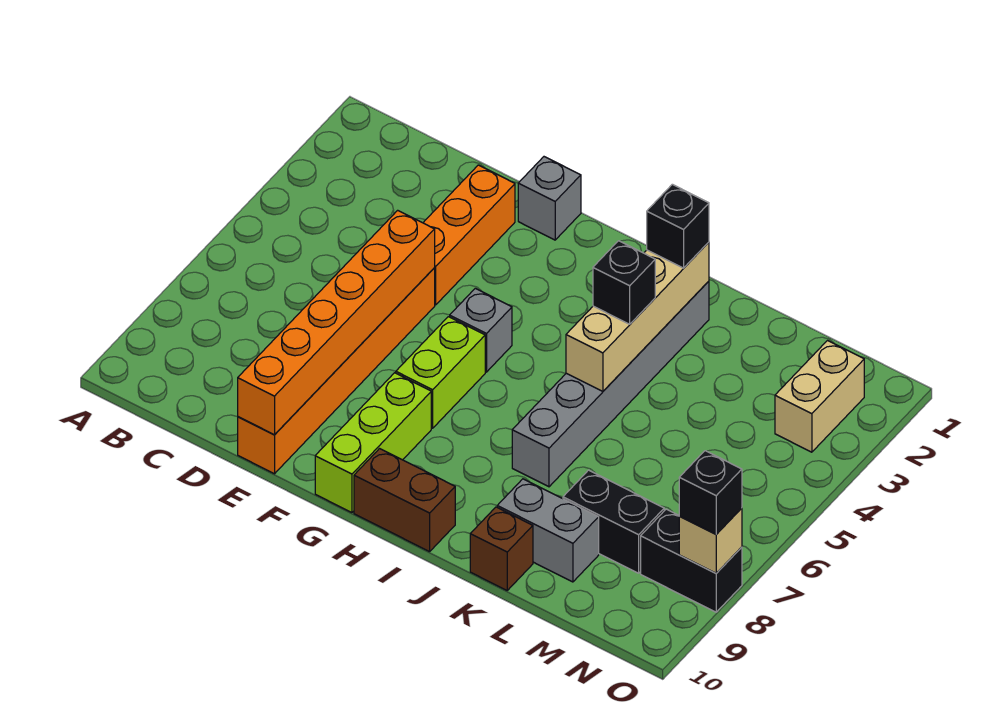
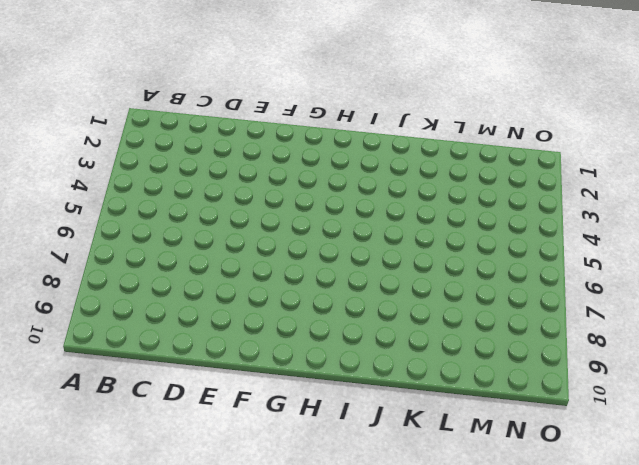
none -> orange brick E2:E4 level 1
none -> orange brick E5:E10 level 1
none -> grey brick F1 level 1

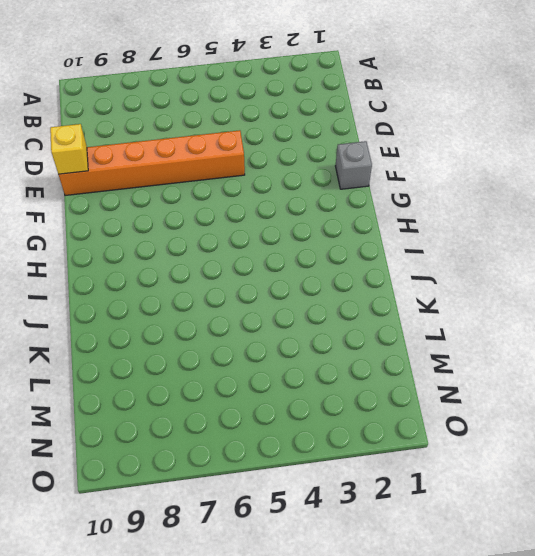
yellow brick E10 level 2 -> orange brick E5:E10 level 2
none -> orange brick E2:E4 level 1
none -> grey brick G5 level 1
none -> lime brick G6:G7 level 1

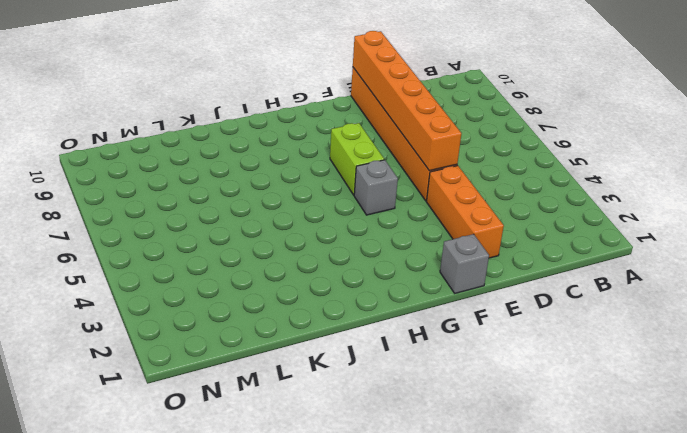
none -> lime brick G8:G10 level 1
none -> brown brick H10:I10 level 1
none -> grey brick J2:J7 level 1

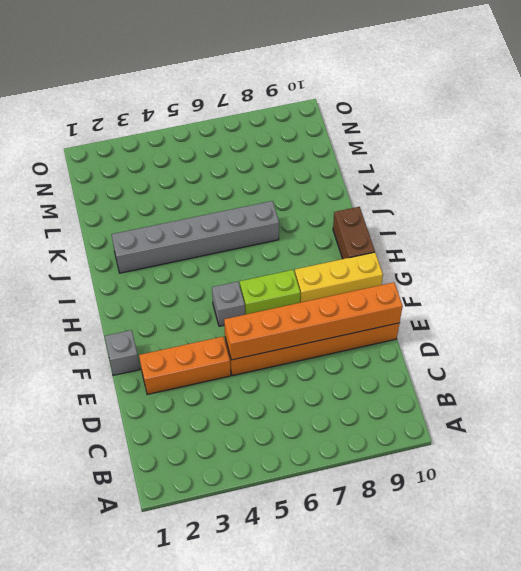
yellow brick G8:G10 level 1 -> lime brick G8:G10 level 1
none -> grey brick K9:L9 level 1
none -> brown brick K10 level 1
none -> black brick L8:M8 level 1

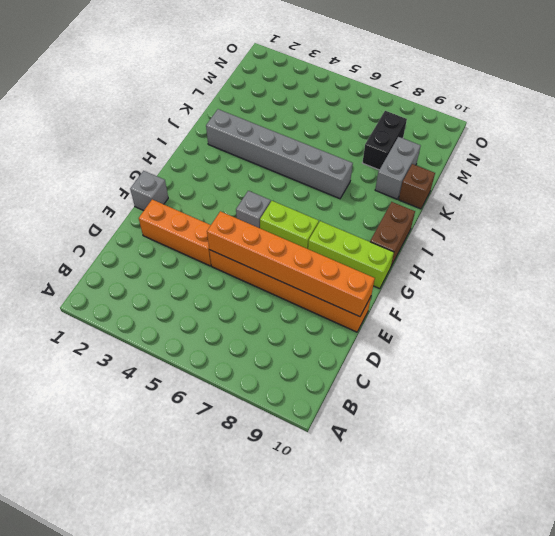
none -> tan brick N2:N3 level 1
none -> black brick N8:O8 level 1
none -> tan brick J2:J5 level 2

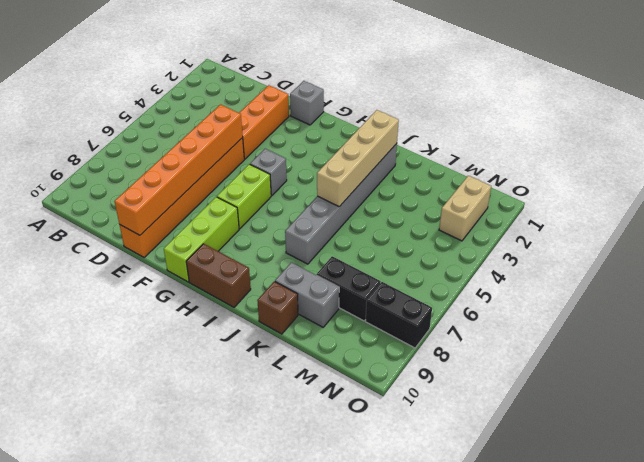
none -> tan brick O8 level 2
none -> black brick J2 level 3
none -> black brick J4 level 3

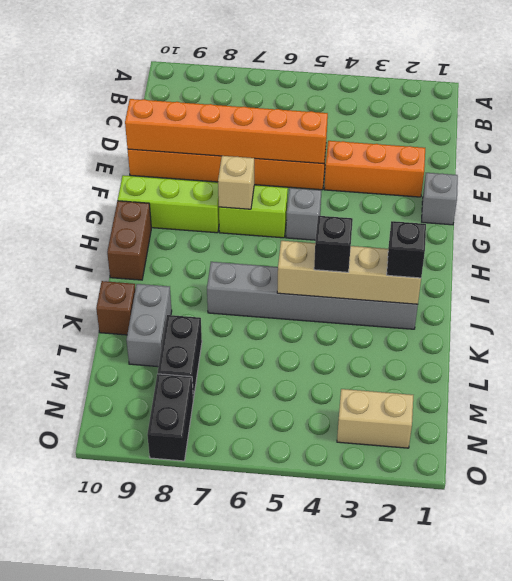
tan brick G7 level 2 -> tan brick O8 level 2
none -> black brick O8 level 3

